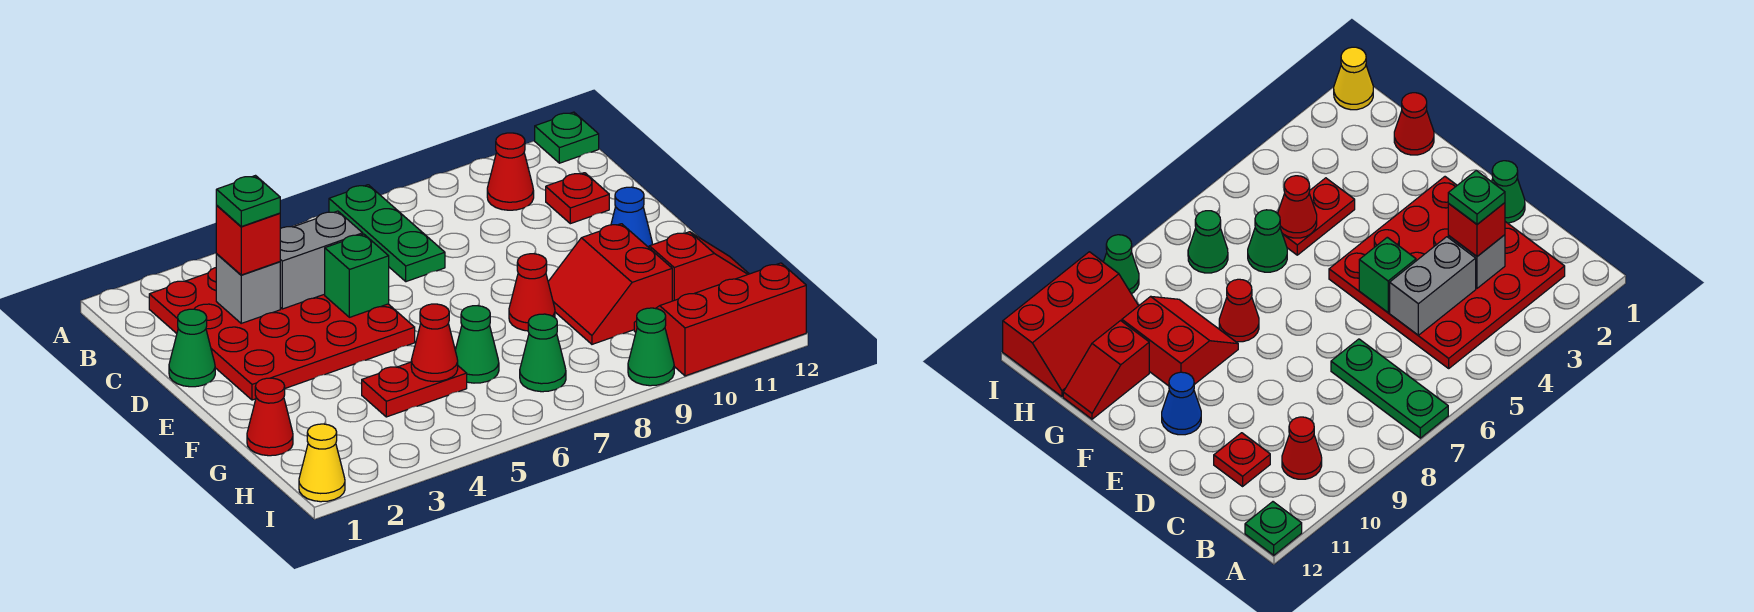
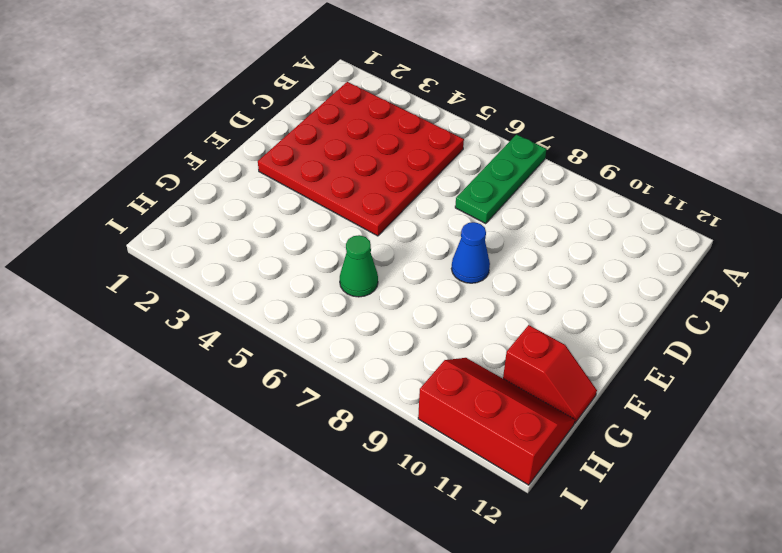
blue cone E8 level 1 -> blue cone E11 level 1
none -> green plate A12 level 1
none -> red cone B10 level 1
none -> red plate C11 level 1

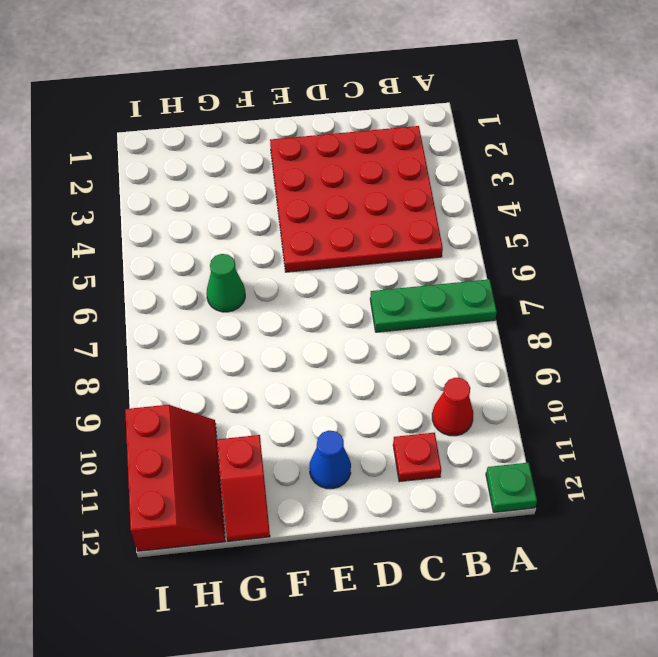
none -> green cone D1 level 1
none -> red cone F8 level 1
none -> red slope F9:G10 level 1 top 10

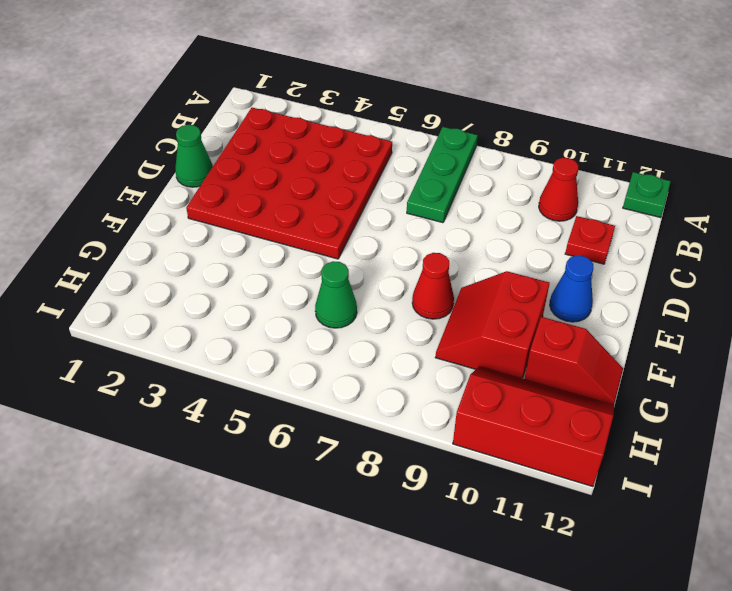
none -> red cone G1 level 1
none -> red plate G4:G5 level 1
none -> green cone H7 level 1

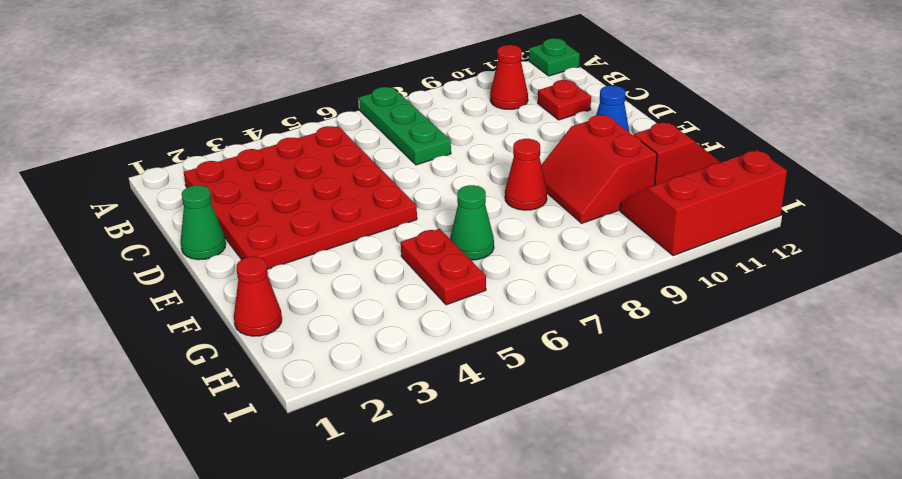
red plate G5:H5 level 1 -> red plate G4:G5 level 1
none -> green cone H7 level 1
none -> yellow cone I1 level 1
none -> green cone I9 level 1

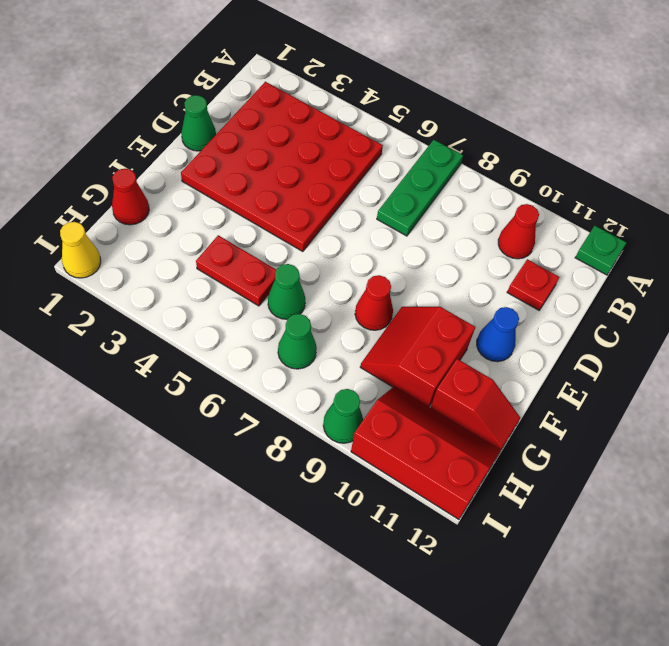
none -> grey brick C3 level 2
none -> grey brick C4:C5 level 2
none -> green brick D5 level 2

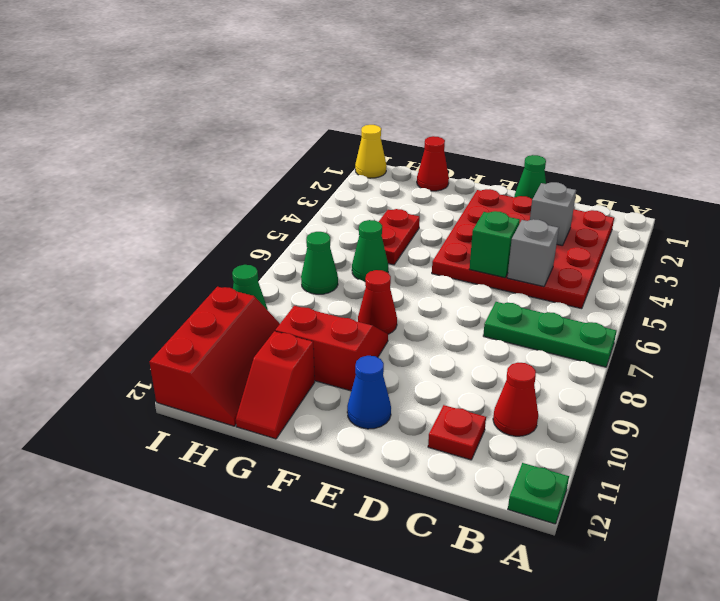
grey brick C5 level 2 -> grey brick C4:C5 level 2
none -> red cone G5 level 2
none -> red brick C3 level 3
none -> green plate C3 level 4

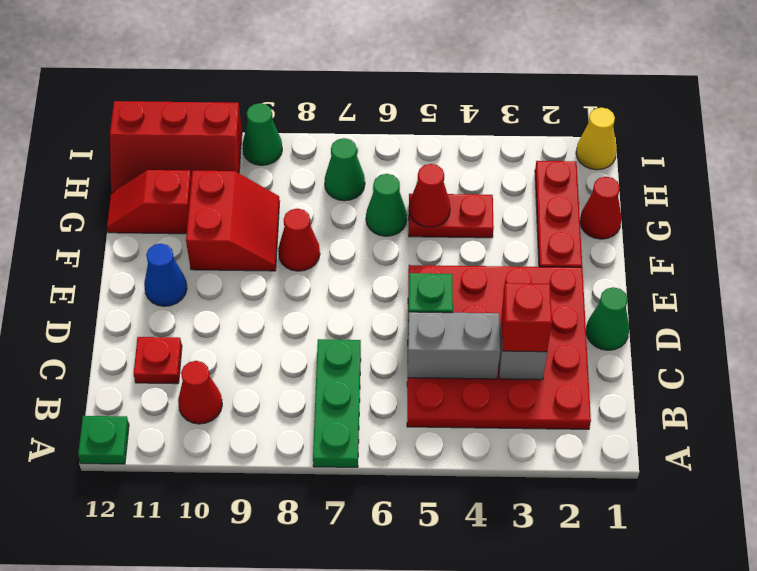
red plate F2:H2 level 1 -> none
none -> green plate C3 level 4

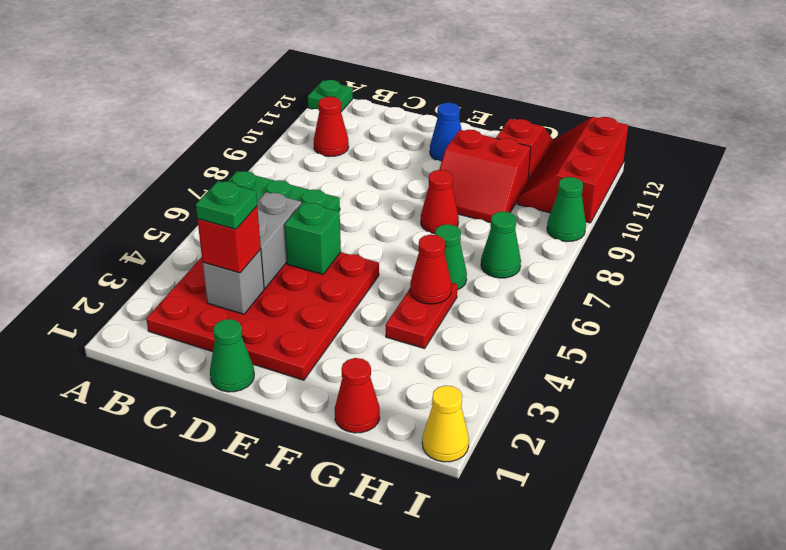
none -> red plate C11 level 1

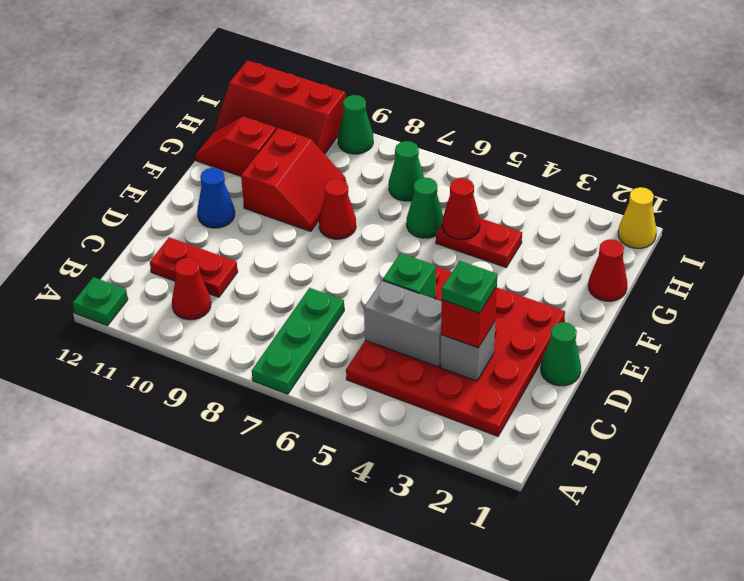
red plate C10:C11 level 1 -> red plate C11 level 1

